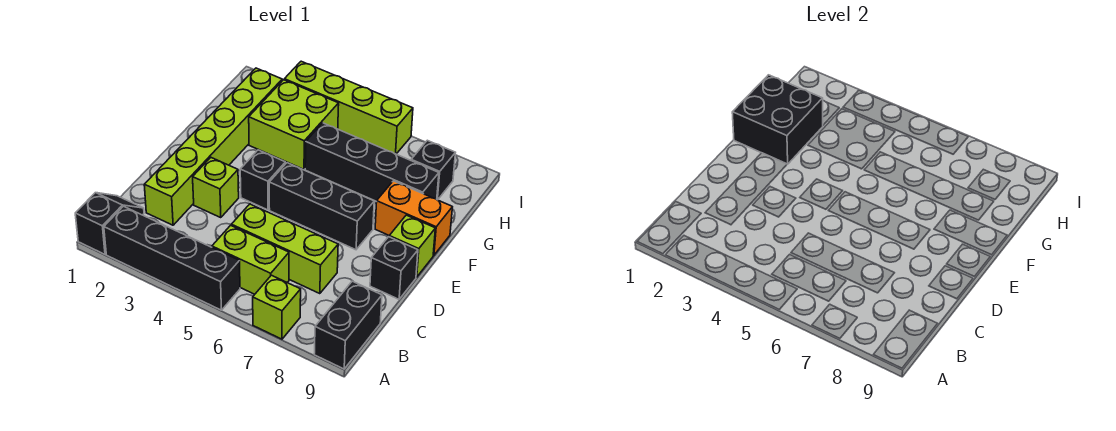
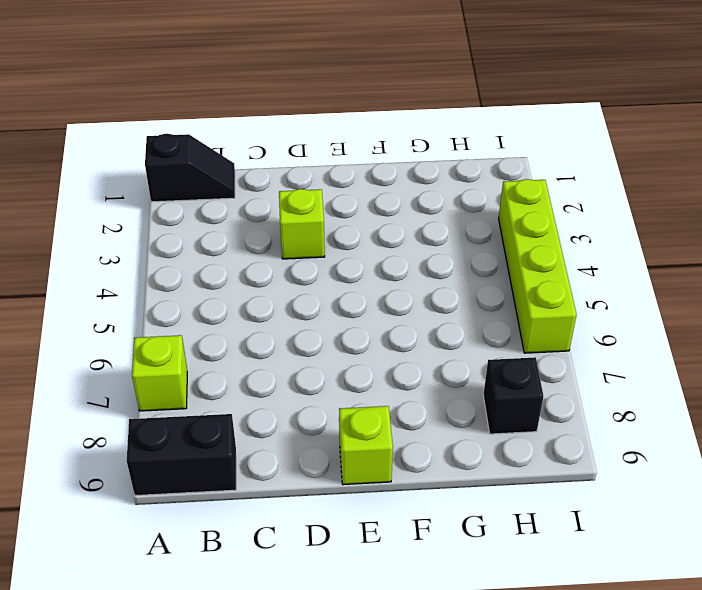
none -> black brick A2:A5 level 1
none -> lime brick B5:B6 level 1
none -> lime brick C2:H2 level 1

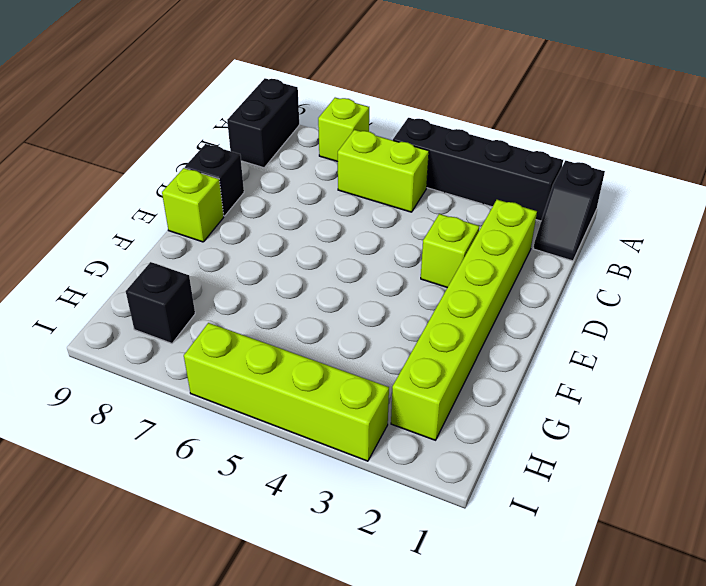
none -> lime brick C5:C7 level 1
none -> black brick E4 level 1
none -> black brick E5:E7 level 1

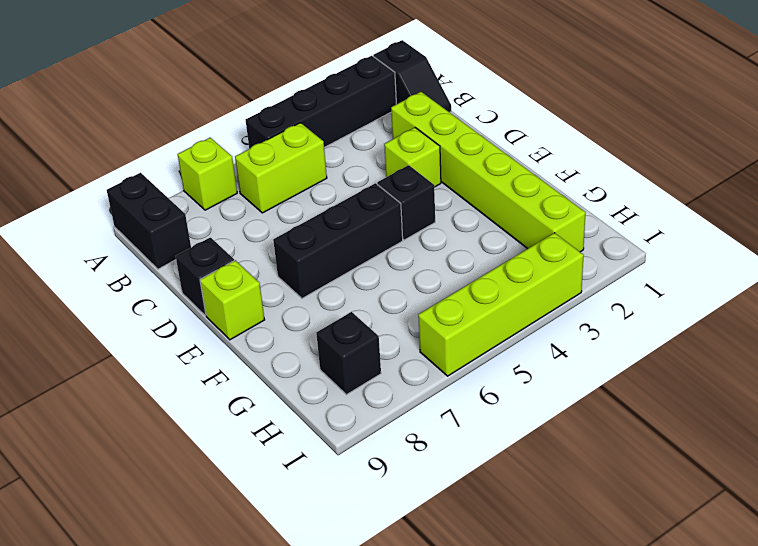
none -> lime brick C5:C7 level 1
none -> orange brick F8:F9 level 1
none -> lime brick G3:H4 level 1

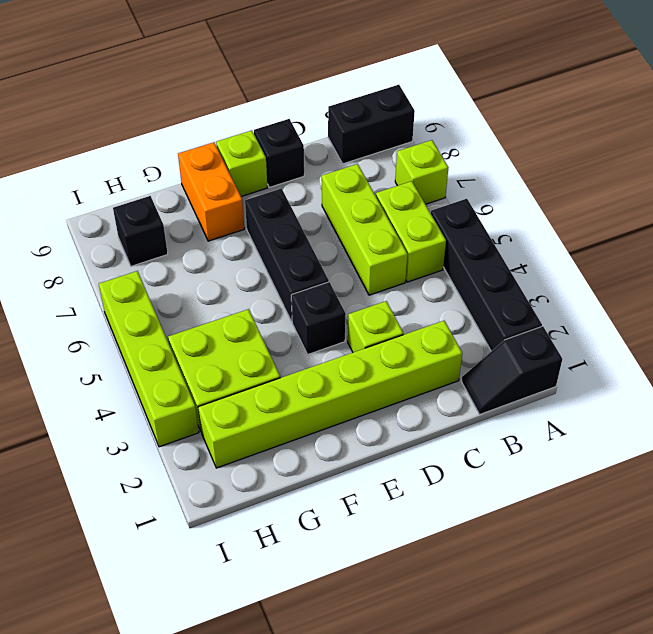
none -> black brick G5:G8 level 1
none -> black brick F1:G2 level 2

